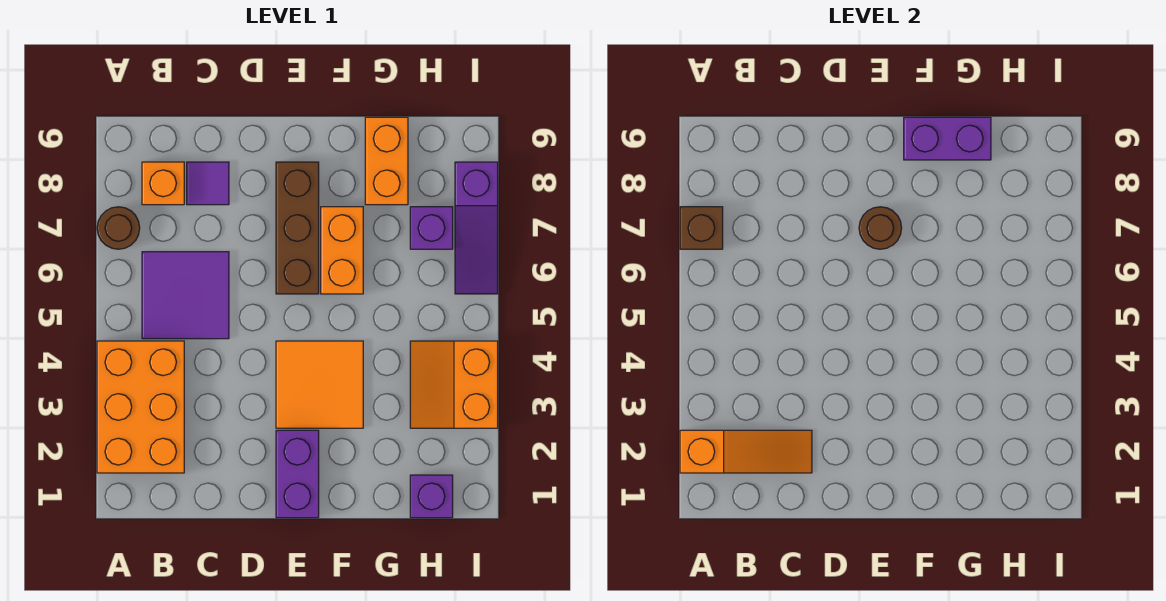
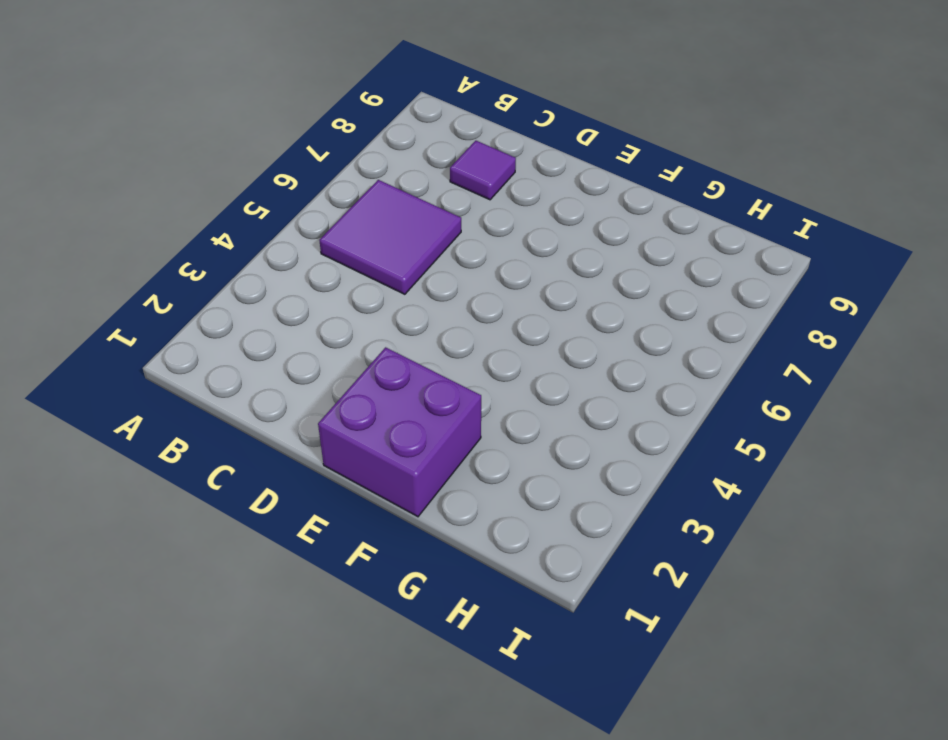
purple brick E1:F2 level 1 -> purple brick E1:E2 level 1
none -> orange brick A2:B4 level 1
none -> brown round brick A7 level 1
none -> orange brick B8 level 1

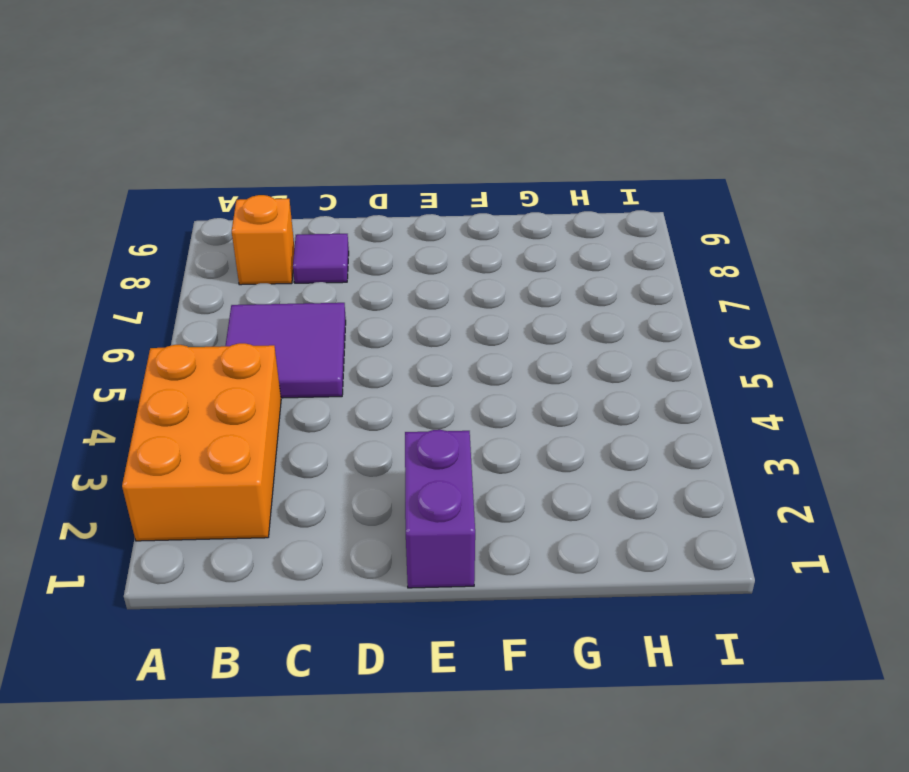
none -> brown round brick A7 level 1
none -> orange tile E3:F4 level 1
none -> brown brick E6:E8 level 1

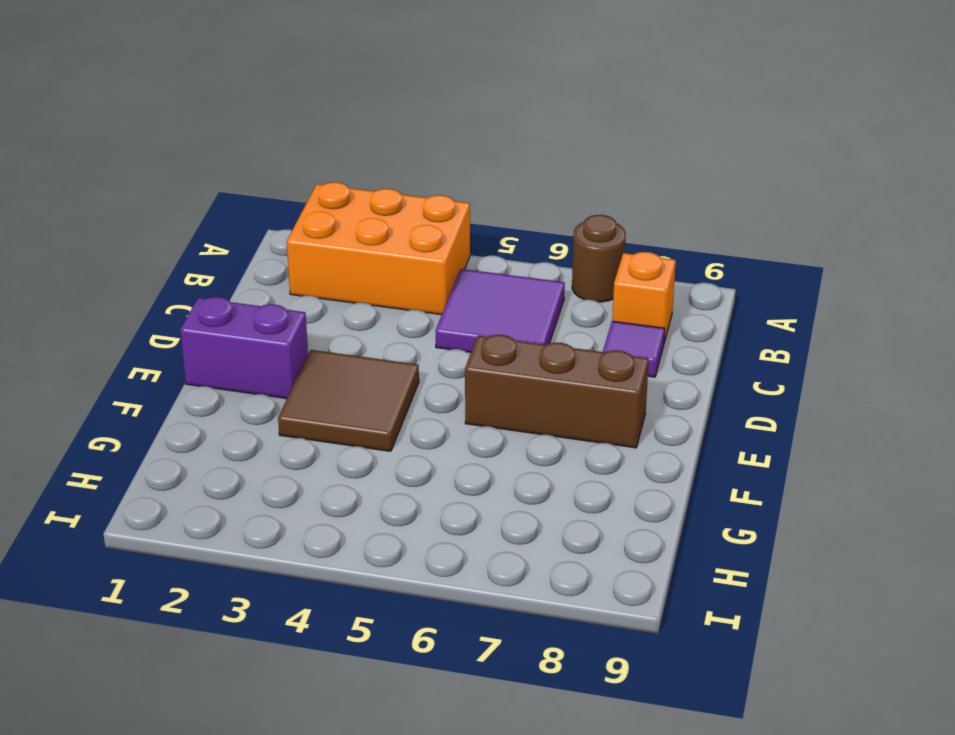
brown tile E3:F4 level 1 -> orange tile E3:F4 level 1
none -> orange brick F6:F7 level 1
none -> orange brick G8:G9 level 1
none -> purple brick H1 level 1

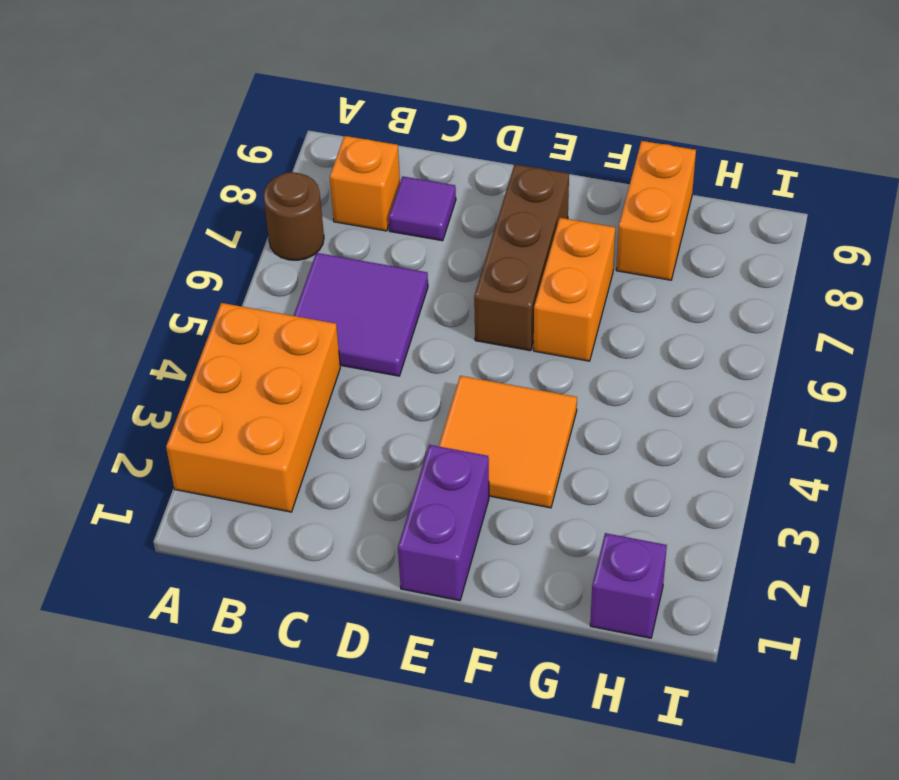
none -> orange slope H3:I4 level 1 top I
none -> purple brick H7 level 1
none -> purple slope I6:I8 level 1 top 8

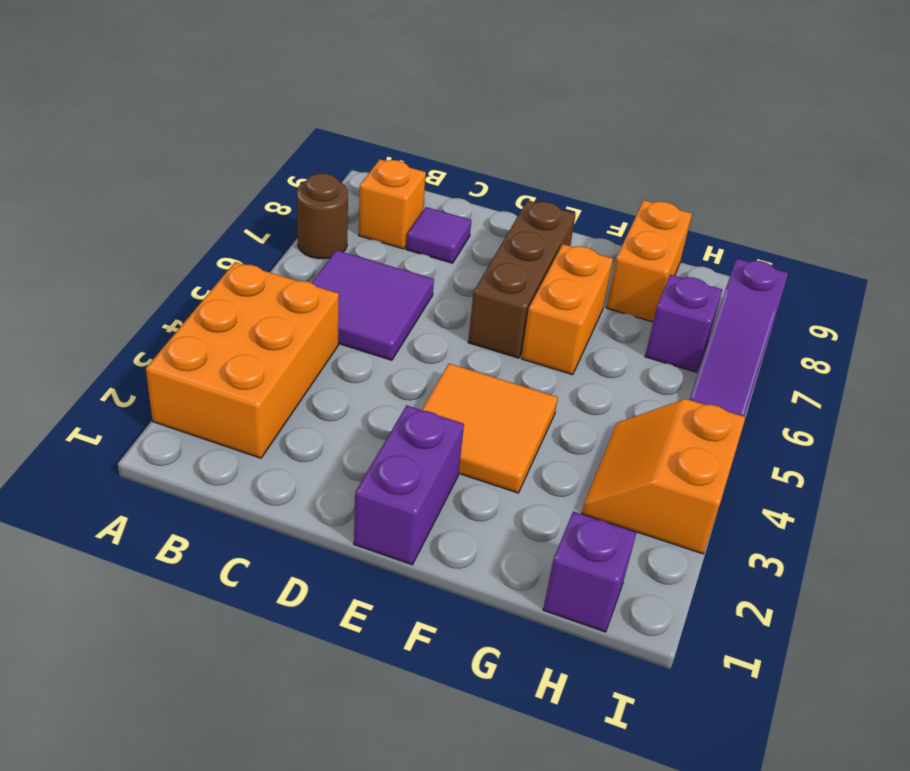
none -> orange slope A2:C2 level 2 top A
none -> brown brick A7 level 2
none -> brown round brick E7 level 2

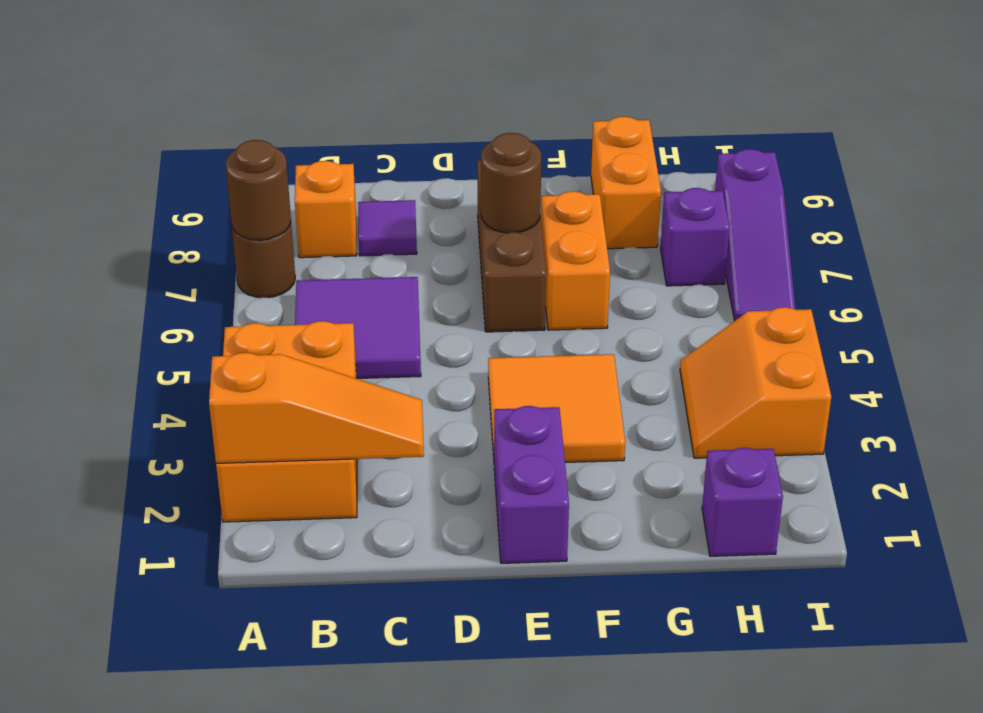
brown round brick A7 level 2 -> brown brick A7 level 2
none -> purple brick F9:G9 level 2

